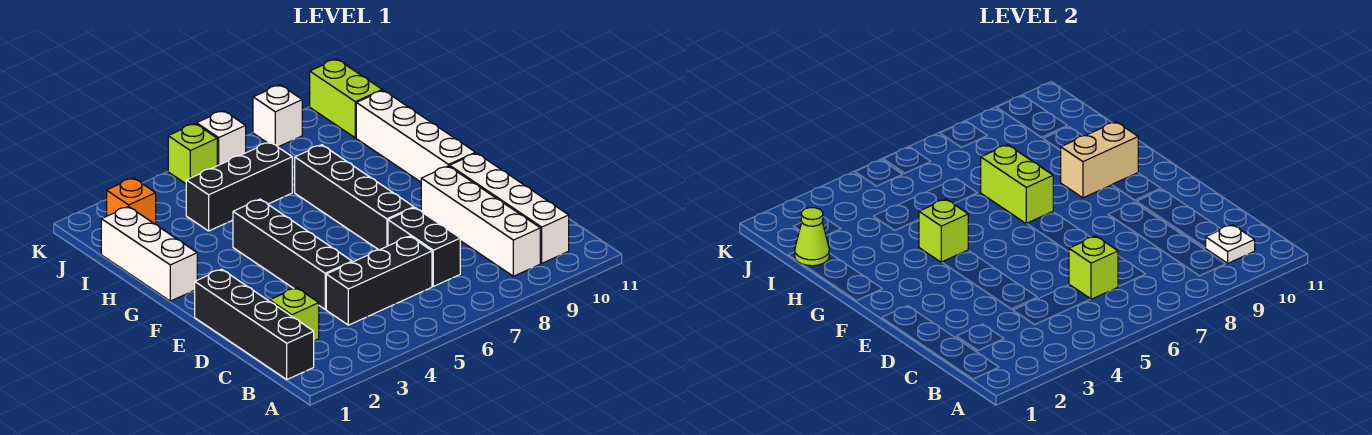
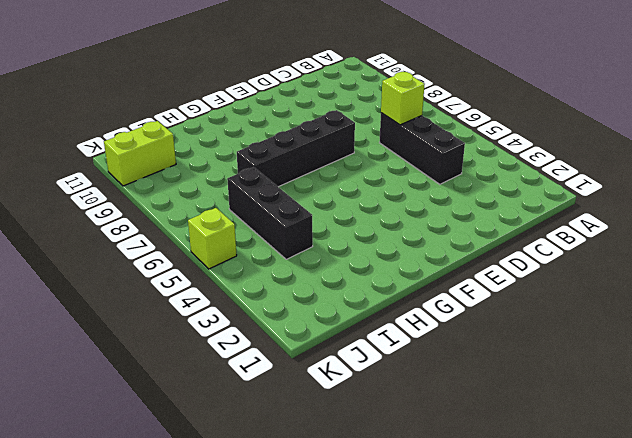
none -> black brick B1:E1 level 1
none -> white brick B9:E9 level 1
none -> white brick B10:E10 level 1

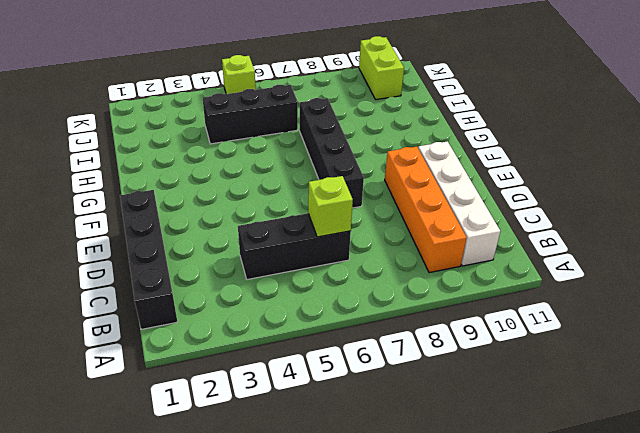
orange brick B9:E9 level 1 -> white brick B9:E9 level 1
none -> lime brick C2 level 1
none -> black brick C7:D7 level 1
none -> black brick D4:G4 level 1

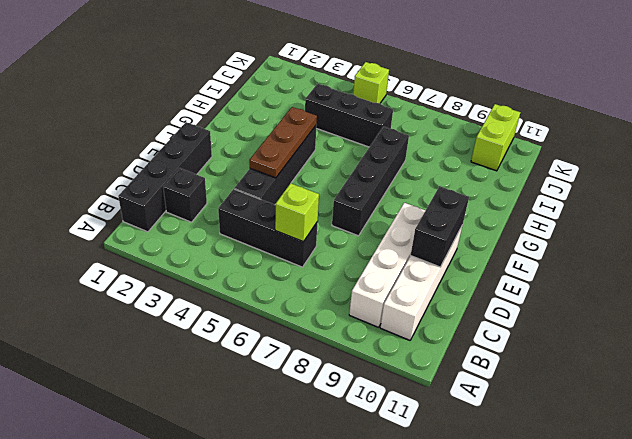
black brick C2 level 1 -> lime brick C2 level 1
black brick D10:E10 level 2 -> black brick C7:D7 level 1
brown plate E4:G4 level 2 -> lime brick G4 level 2
none -> white brick F10:I10 level 1
none -> white brick G1:I1 level 1
none -> orange brick J2 level 1

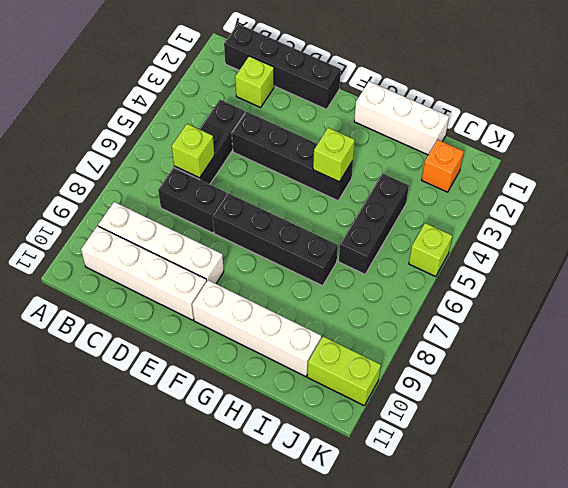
none -> white brick K6 level 1
none -> white brick K8 level 1
none -> white plate B10 level 2

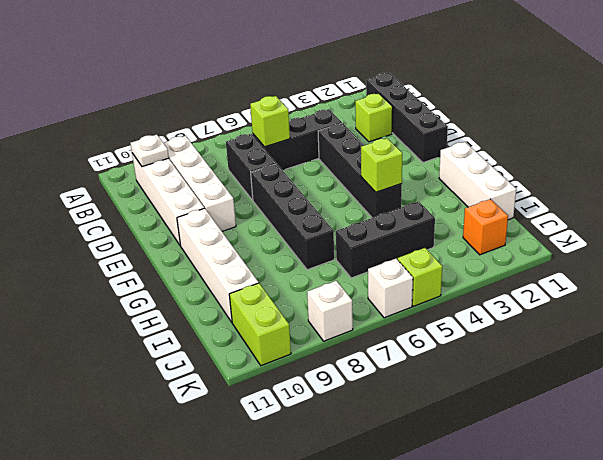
none -> lime brick G7:H7 level 2
none -> tan brick G9:G10 level 2
none -> lime cone I1 level 2

